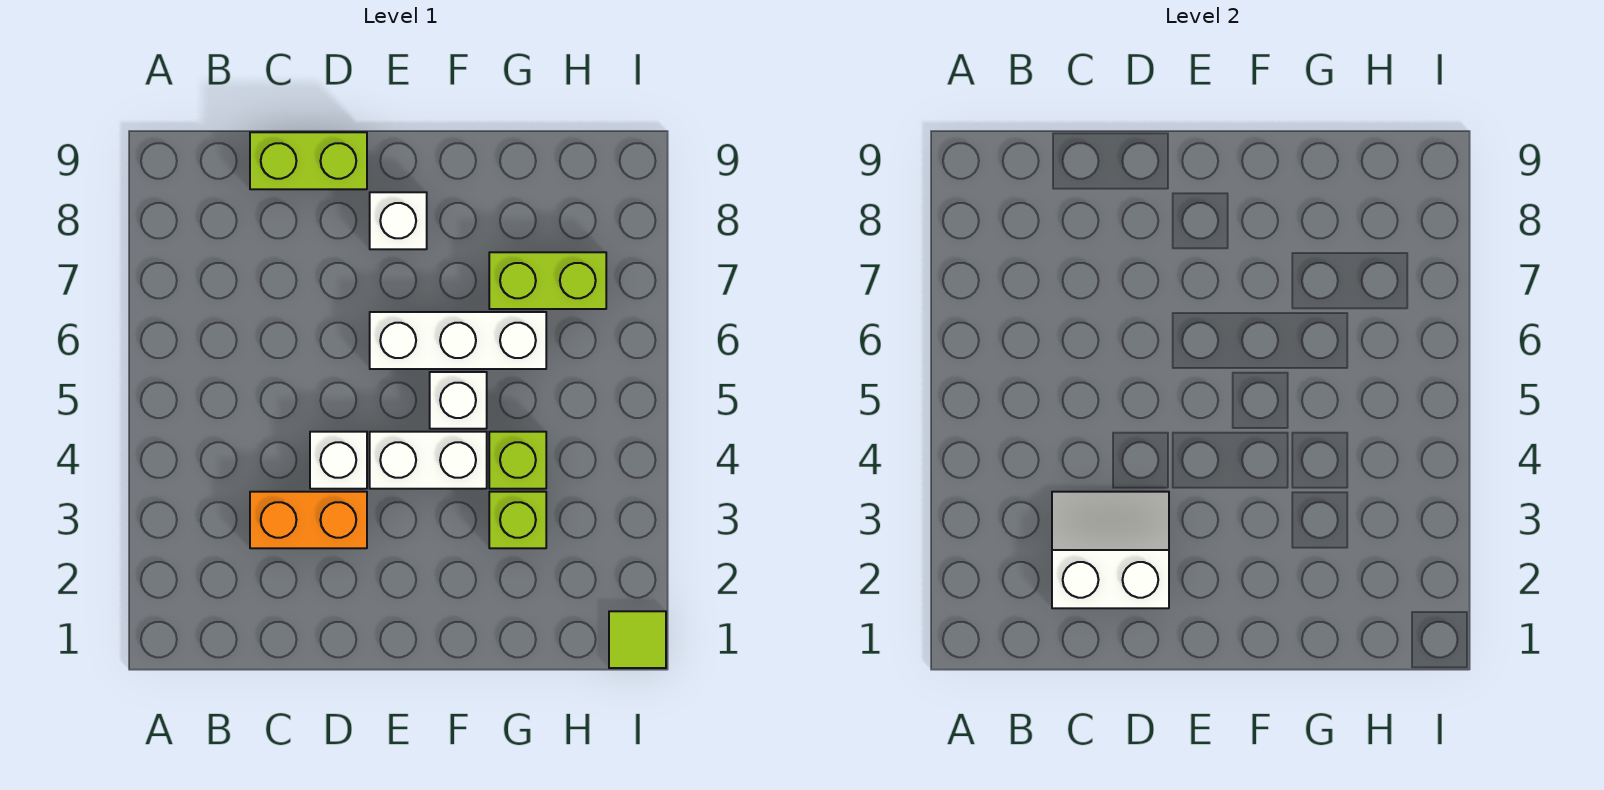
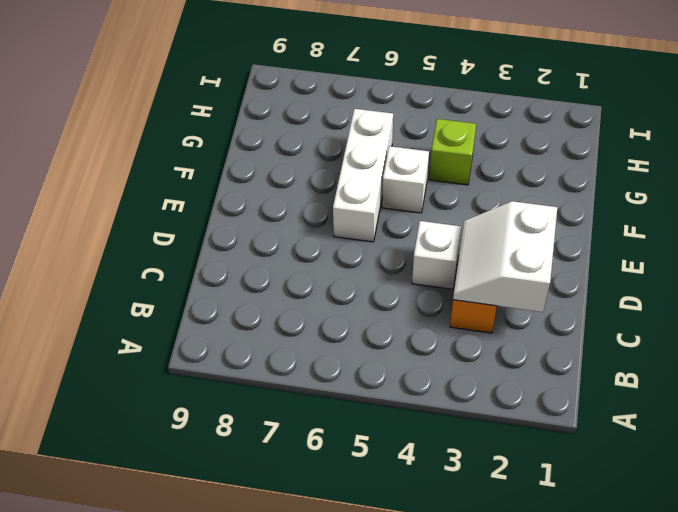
none -> lime brick C9:D9 level 1
none -> white brick E4:F4 level 1
none -> white brick E8 level 1

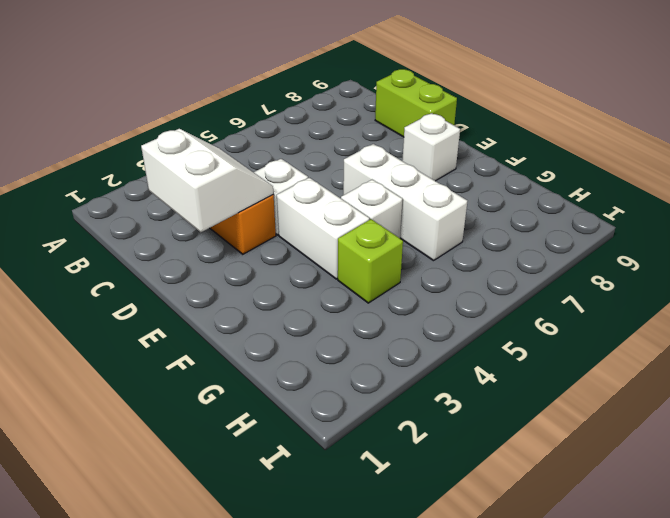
none -> lime brick G3 level 1
none -> lime brick G7:H7 level 1
none -> lime tile I1 level 1

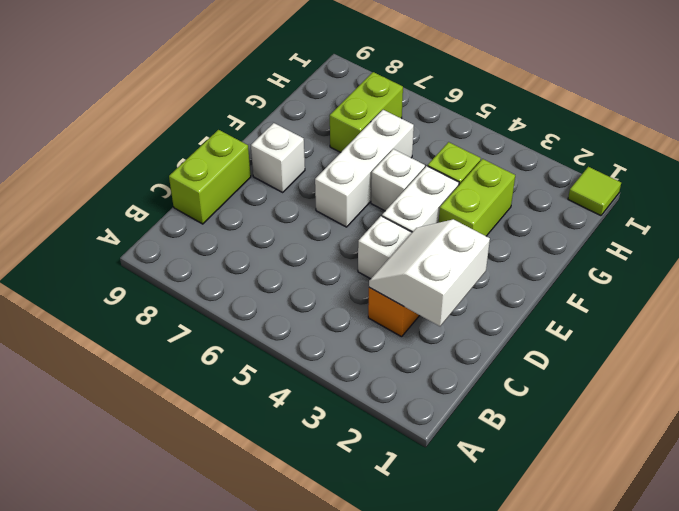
lime brick F3:G3 level 1 -> lime brick G3 level 1

